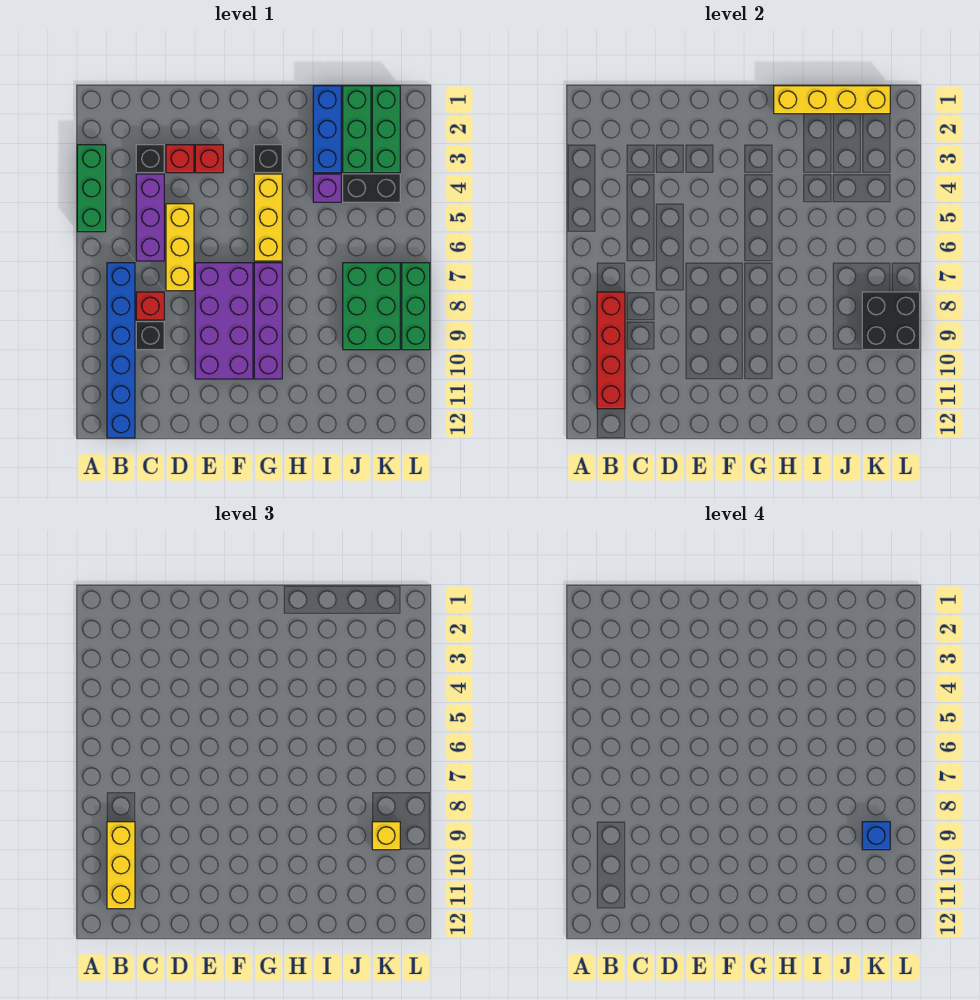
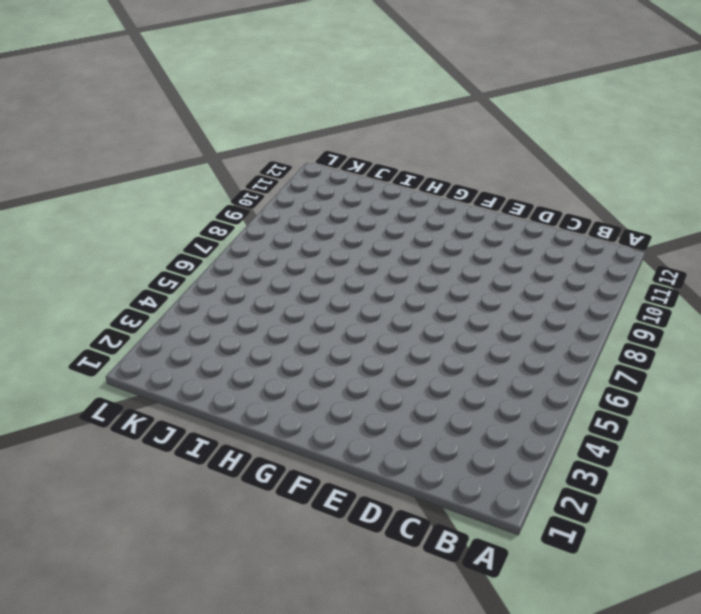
none -> green brick A3:A5 level 1
none -> blue brick B7:B12 level 1
none -> black brick C3 level 1

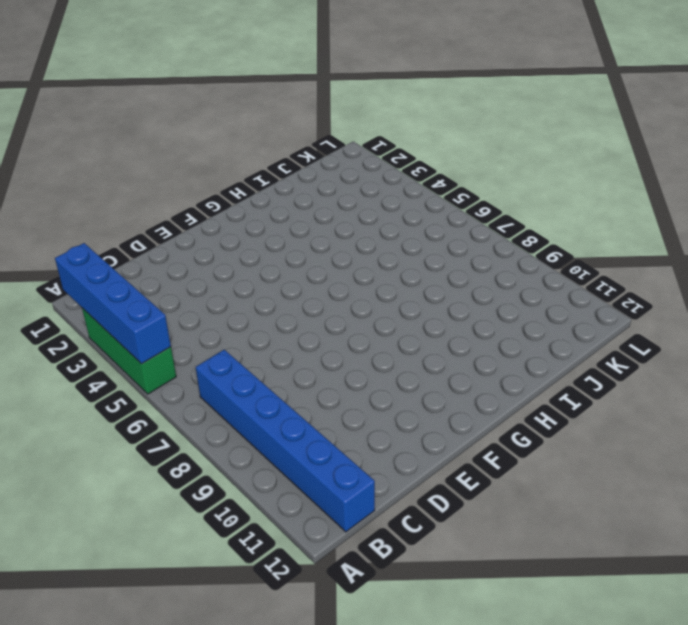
blue brick A2:A5 level 2 -> none
none -> black brick C3 level 1
none -> purple brick C4:C6 level 1
none -> red brick C8 level 1

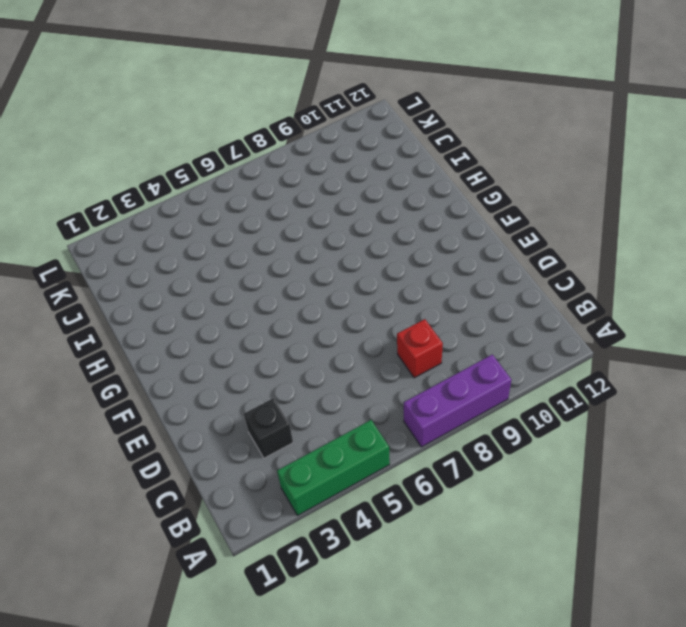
purple brick A7:A9 level 1 -> purple brick C4:C6 level 1
none -> blue brick B7:B12 level 1
none -> black brick C9 level 1
none -> red brick D3 level 1

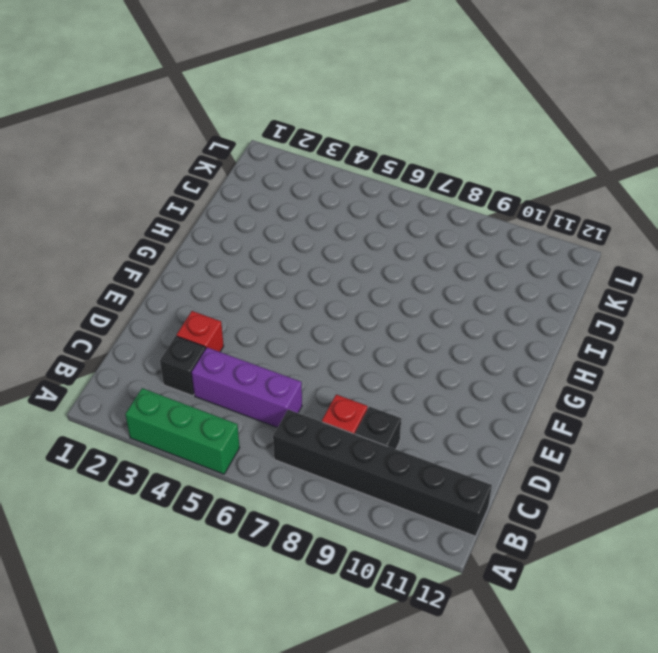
black brick B7:B12 level 1 -> blue brick B7:B12 level 1
none -> yellow brick D5:D7 level 1
none -> red brick E3 level 1
none -> purple brick E7:F10 level 1

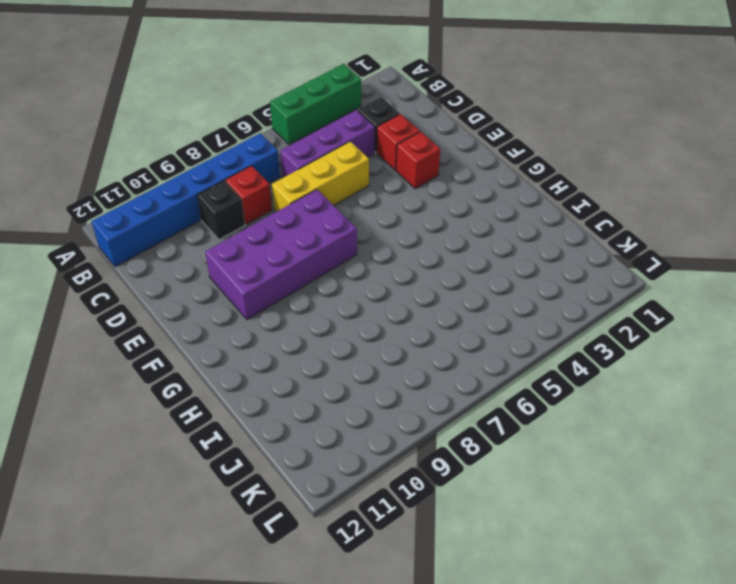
none -> black brick G3 level 1
none -> yellow brick G4:G6 level 1
none -> purple brick G7:G10 level 1

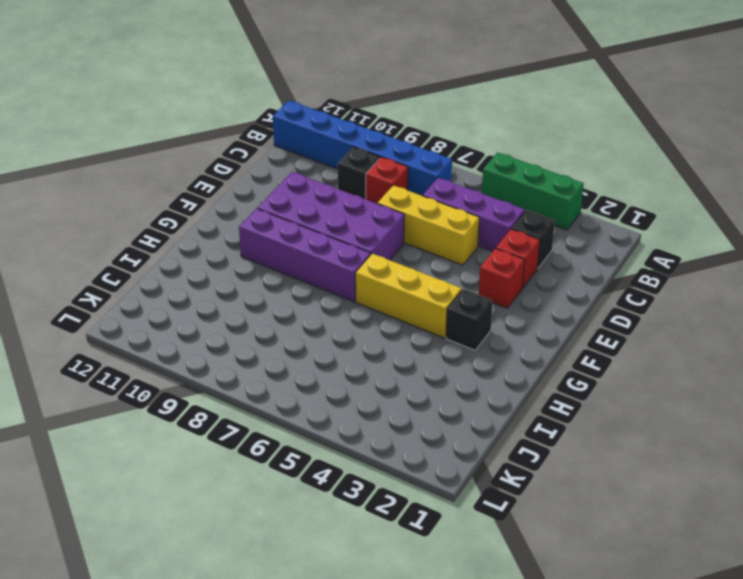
none -> blue brick I1:I3 level 1
none -> purple brick I4 level 1
none -> green brick J1:J3 level 1

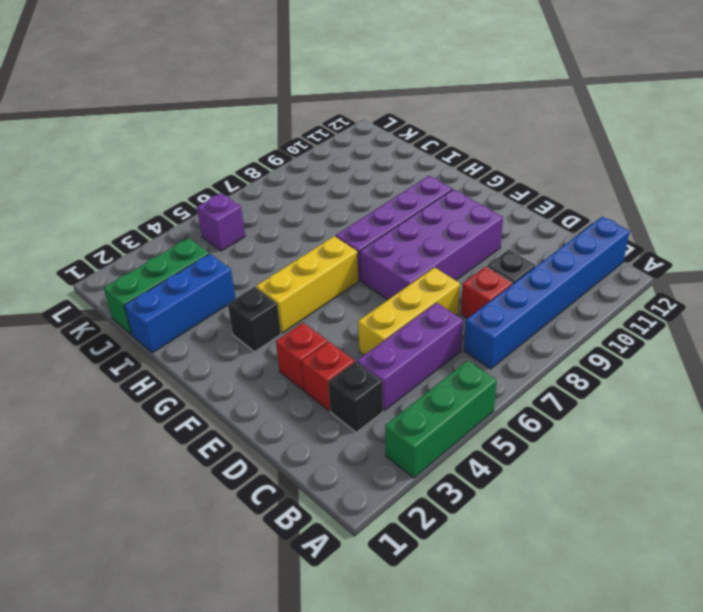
purple brick K5 level 1 -> purple brick I4 level 1
none -> black brick J4:K4 level 1
none -> green brick J7:K9 level 1
none -> green brick K1:K3 level 1

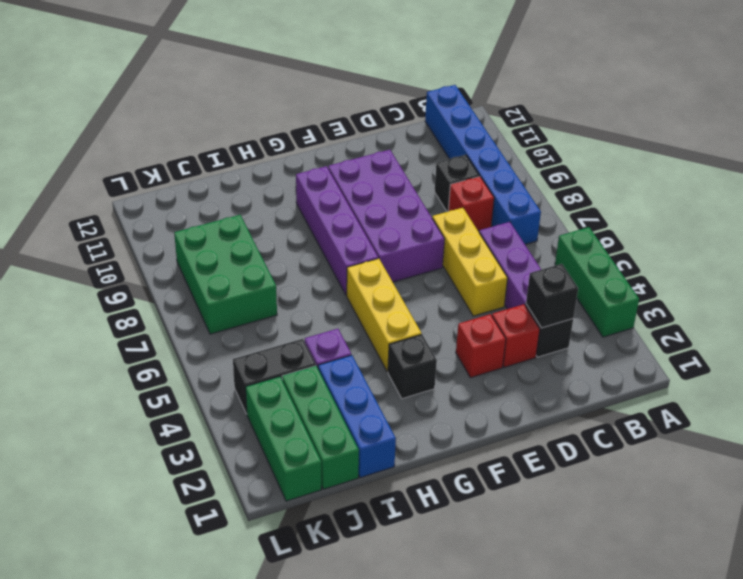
black brick C3 level 2 -> none
none -> green brick L7:L9 level 1
none -> red brick B8:B11 level 2
none -> yellow brick H1:K1 level 2

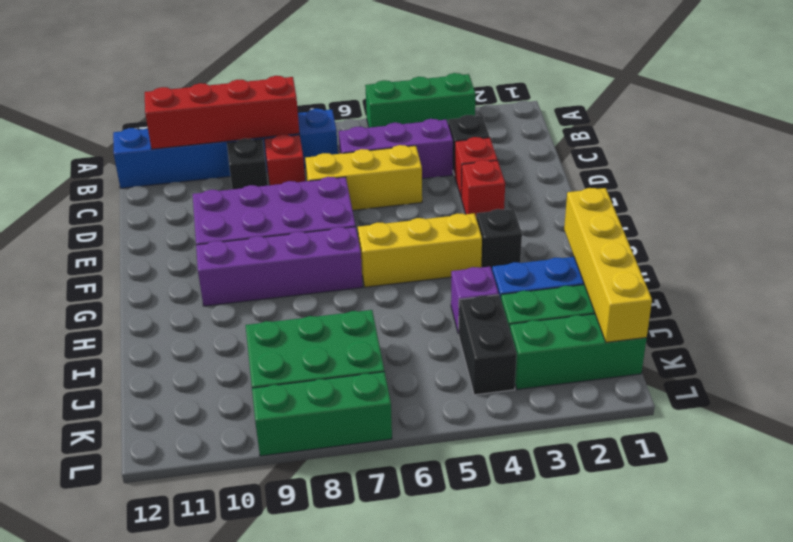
none -> black brick K8:L9 level 2
none -> yellow brick B9:B11 level 3
none -> yellow brick K9 level 3

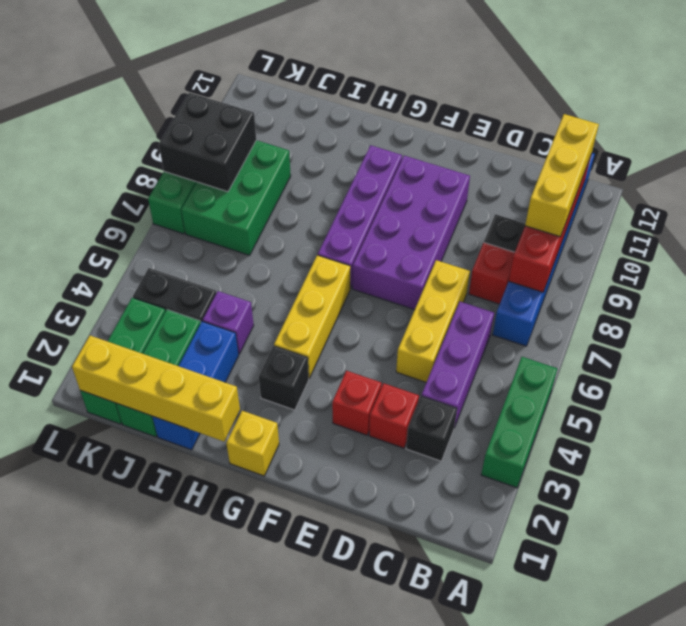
yellow brick G1 level 1 -> yellow brick K9 level 3
none -> blue brick K9 level 4

